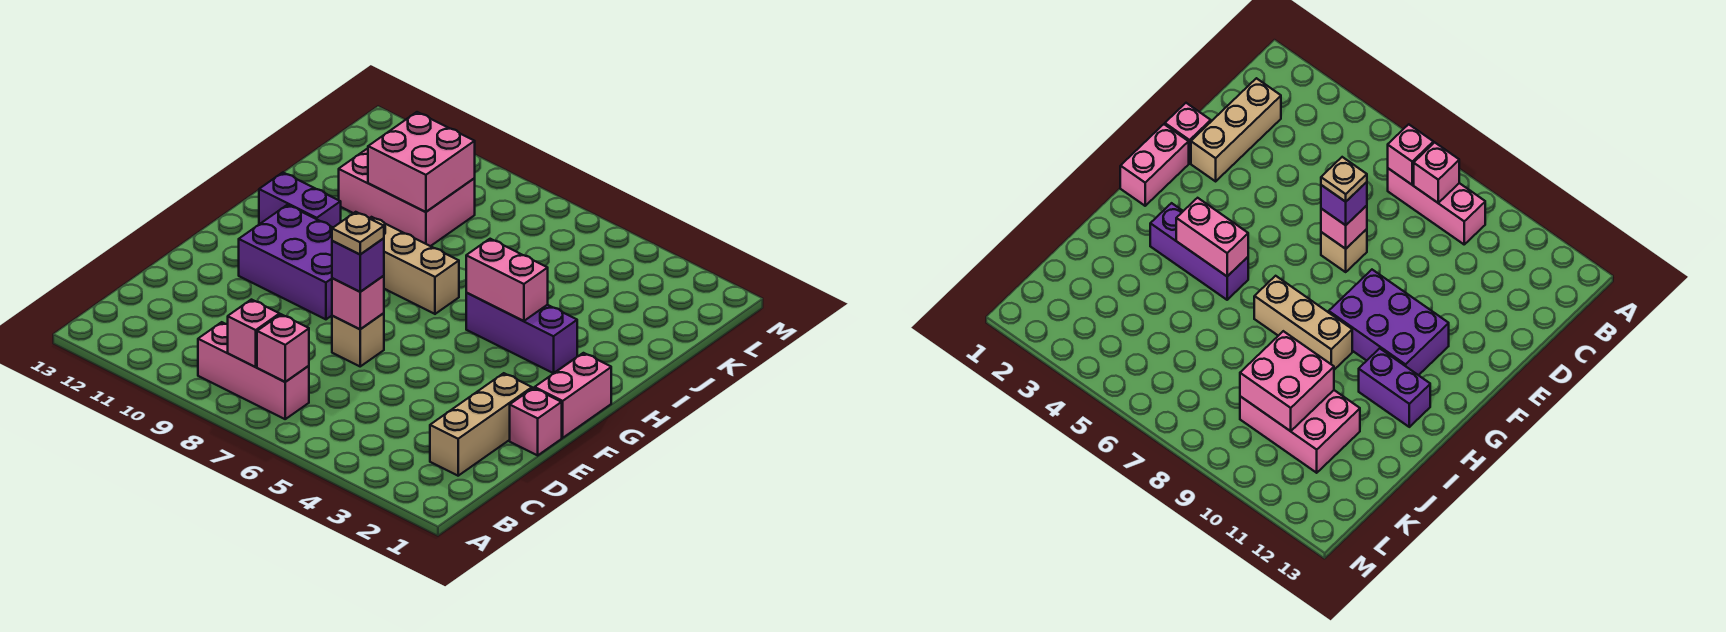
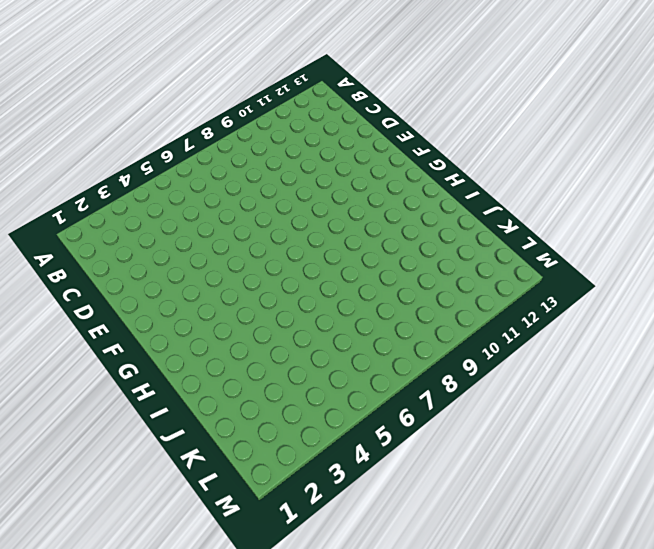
none -> pink brick B7:B9 level 1
none -> tan brick C2:E2 level 1
none -> pink brick E1 level 1

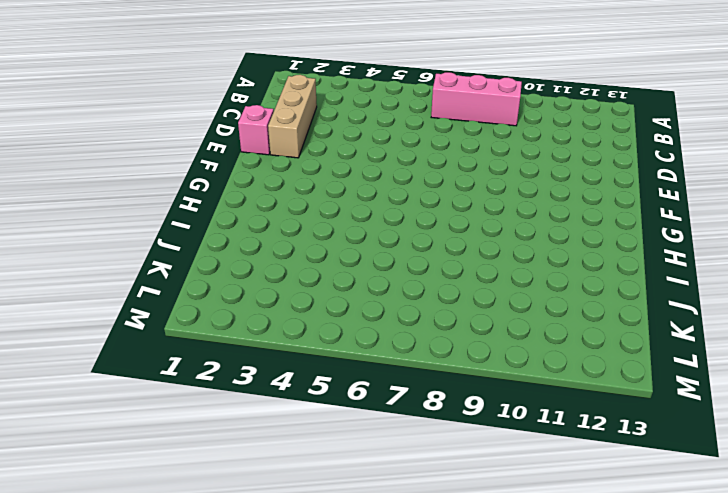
none -> tan brick E7 level 1
none -> pink brick F1:G1 level 1
none -> purple brick F9:G11 level 1

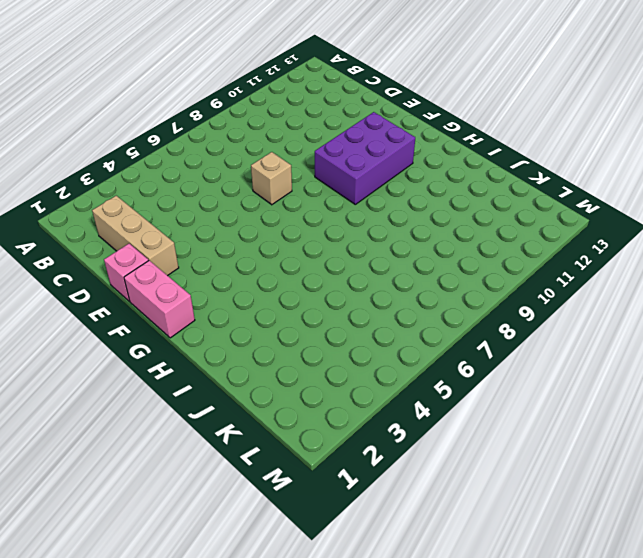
none -> pink brick B7:B9 level 1
none -> purple brick H3:H5 level 1
none -> tan brick H7:H9 level 1

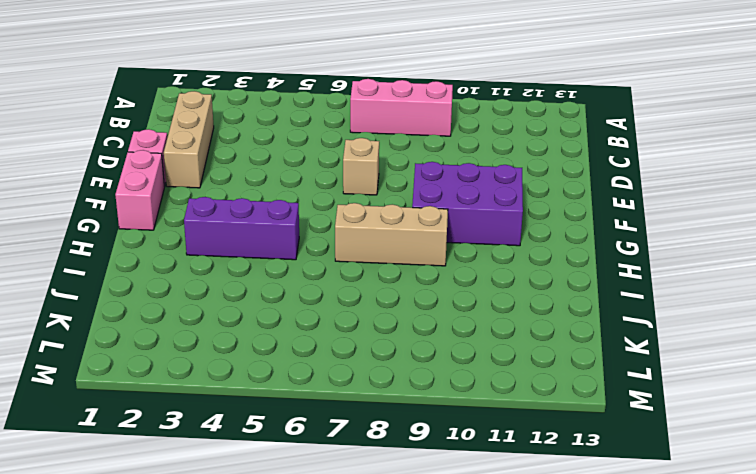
none -> purple brick H11:H12 level 1
none -> pink brick J9:K11 level 1
none -> pink brick B7 level 2

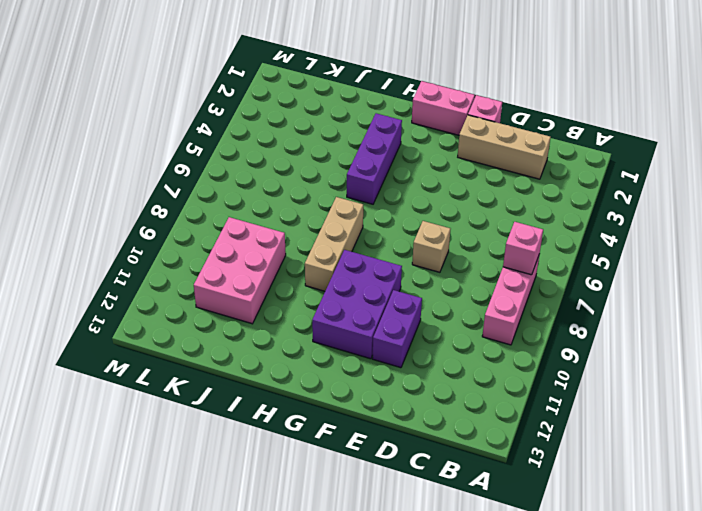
purple brick E10:E11 level 1 -> purple brick H11:H12 level 1
none -> pink brick B8 level 2
none -> pink brick E7 level 2
none -> pink brick H4:H5 level 2

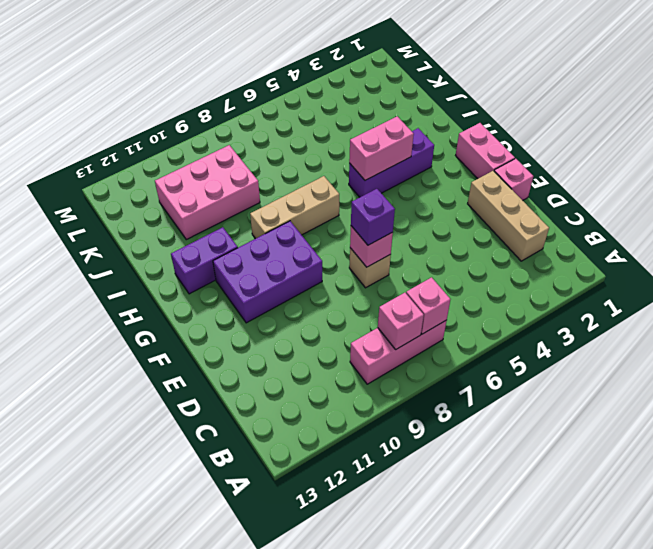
none -> pink brick J9:K10 level 2
none -> tan plate E7 level 4

